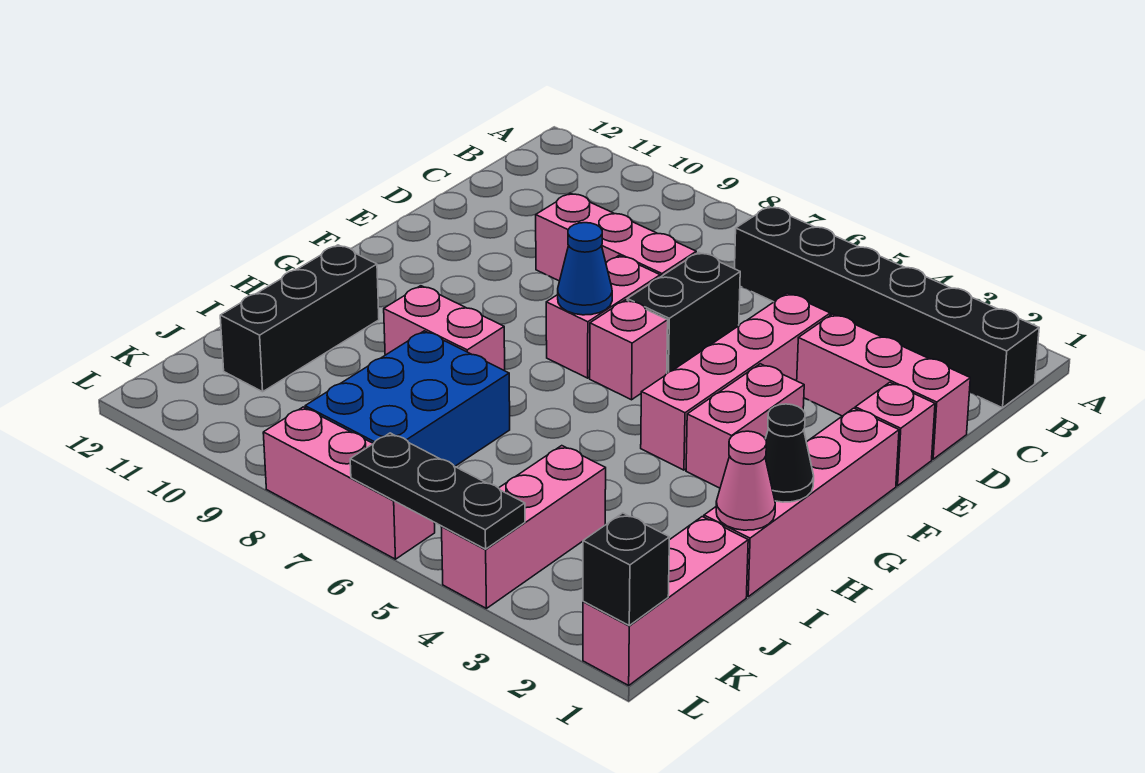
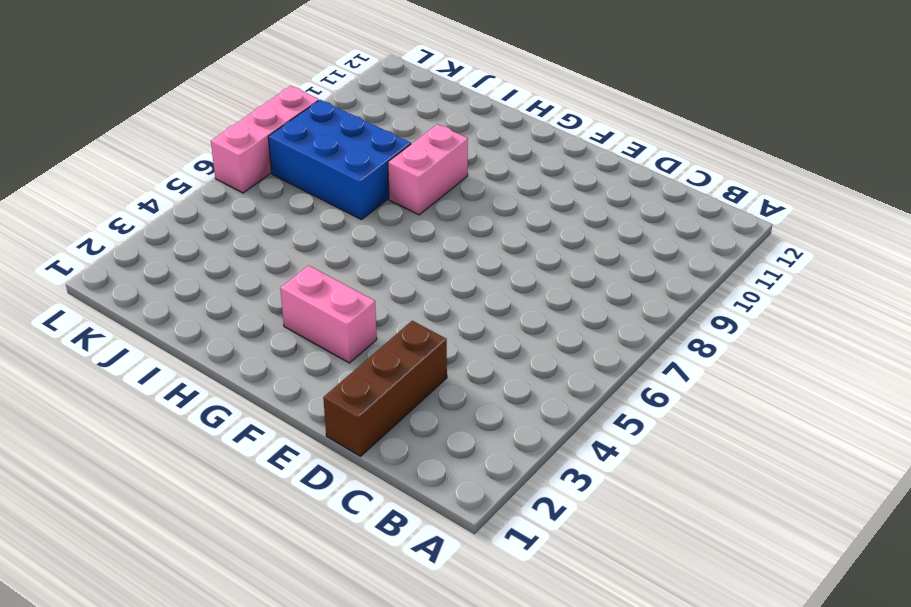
brown brick D1:D3 level 1 -> pink brick D1:D3 level 1
none -> black brick B1:B6 level 1
none -> pink brick D4:G4 level 1
none -> black brick D6:E6 level 1

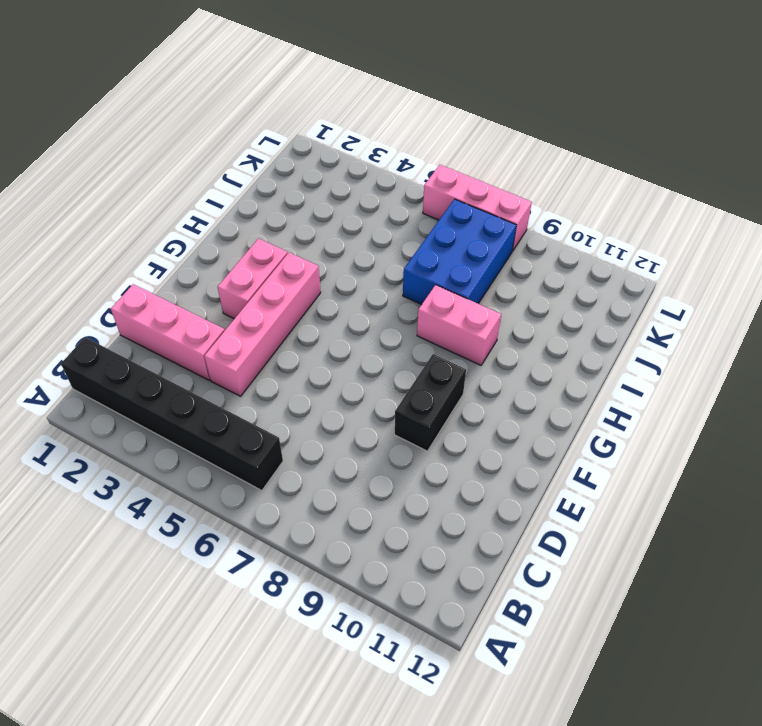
black brick E9:F9 level 1 -> black brick D6:E6 level 1
none -> pink brick D7:D9 level 1
none -> pink brick E1 level 1
none -> pink brick E7:F7 level 1

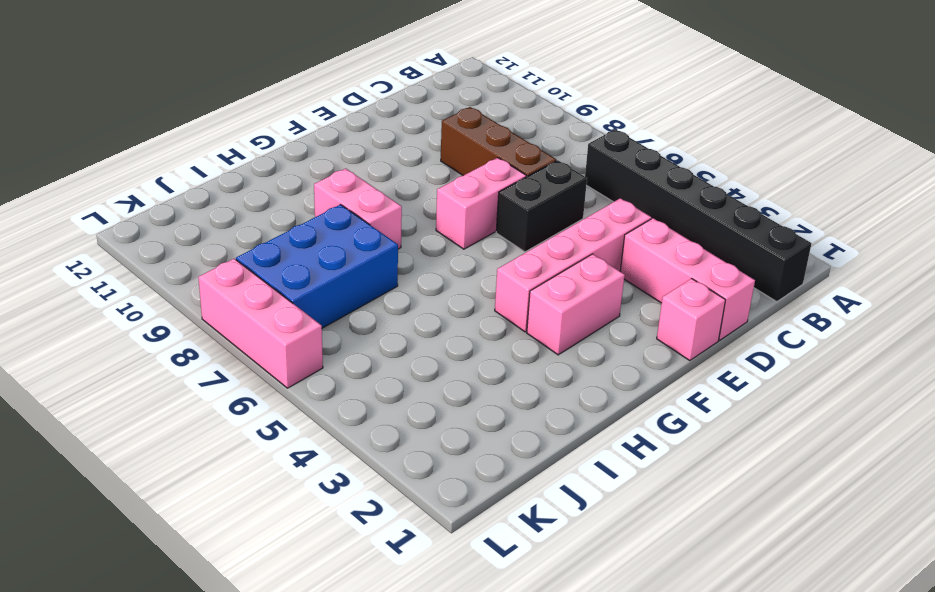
brown brick D7:D9 level 1 -> pink brick D7:D9 level 1
none -> pink brick F1:I1 level 1
none -> pink brick F6 level 1
none -> black brick H11:J11 level 1

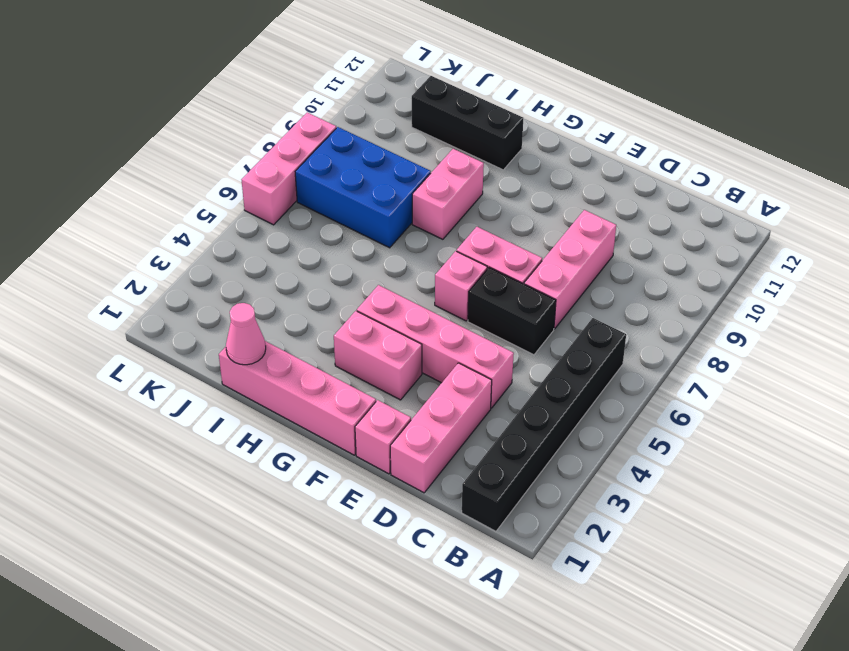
none -> pink brick J1:L1 level 1
none -> pink brick J4:L4 level 1
none -> blue cone F7 level 2

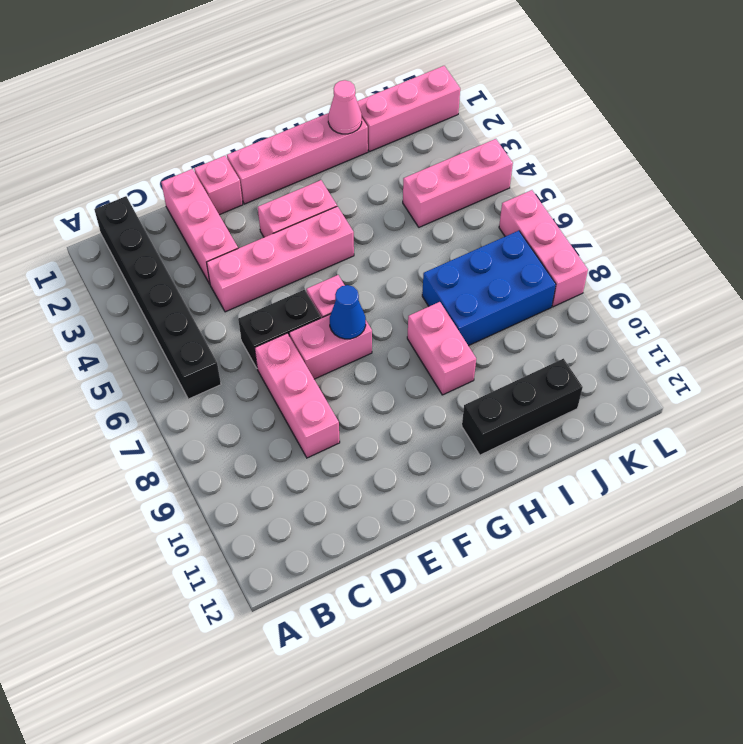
none -> black cone H1 level 2
none -> black brick L1 level 2
none -> black plate L4:L6 level 2

